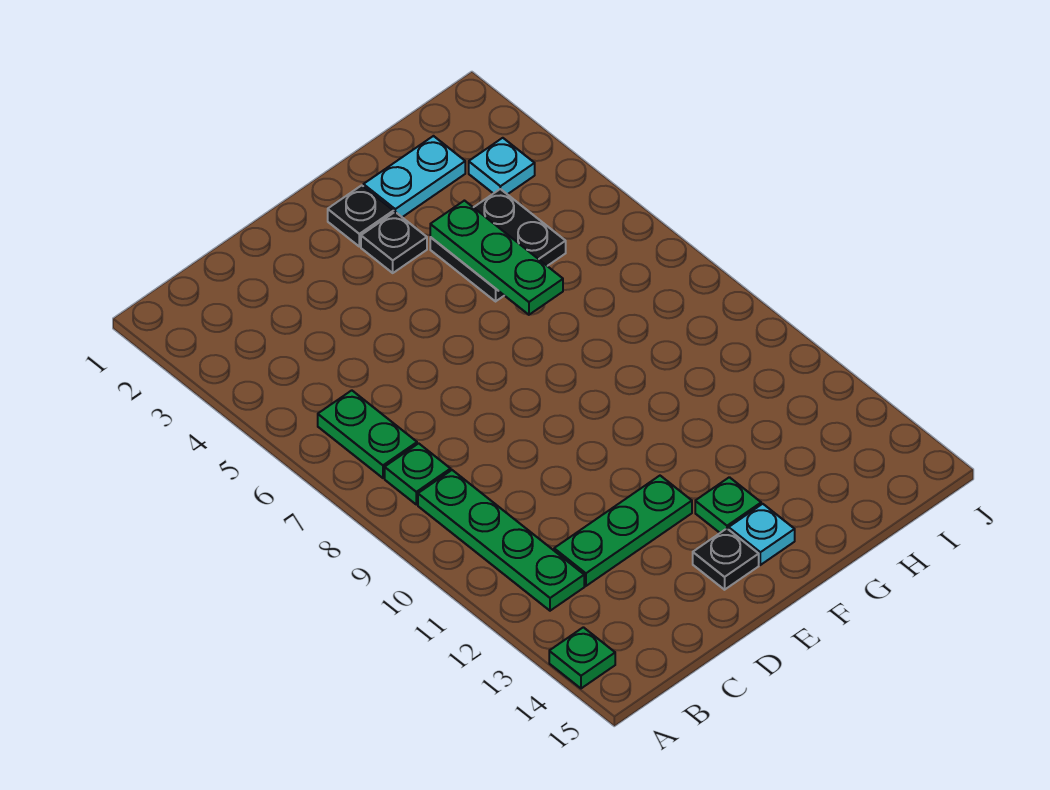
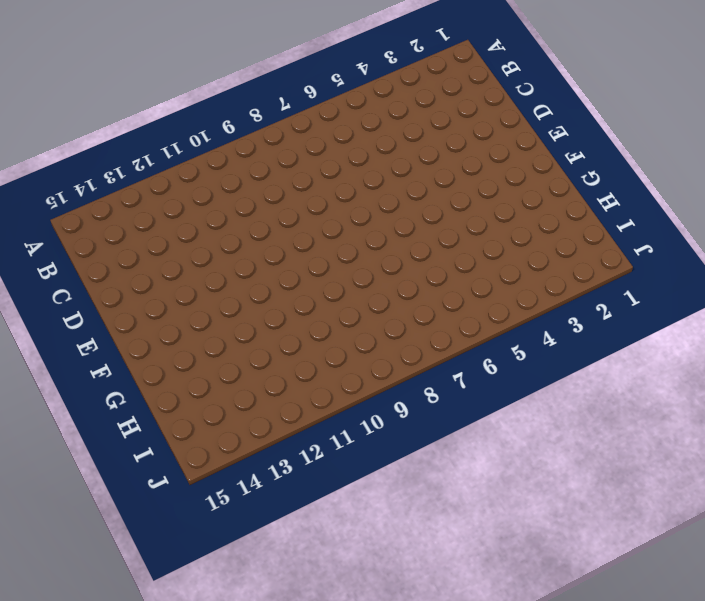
none -> green plate A14 level 1
none -> green plate B6:B7 level 1
none -> green plate B8 level 1

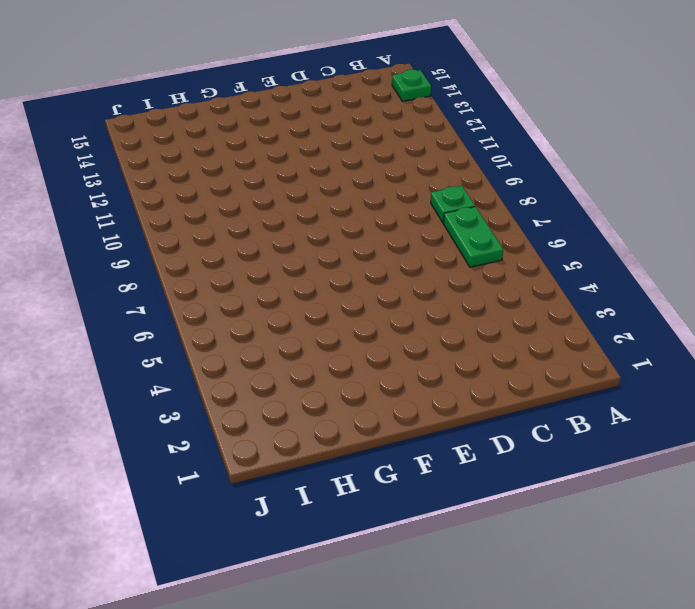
none -> green plate B9:B12 level 1
none -> green plate C12:E12 level 1
none -> black plate E14 level 1

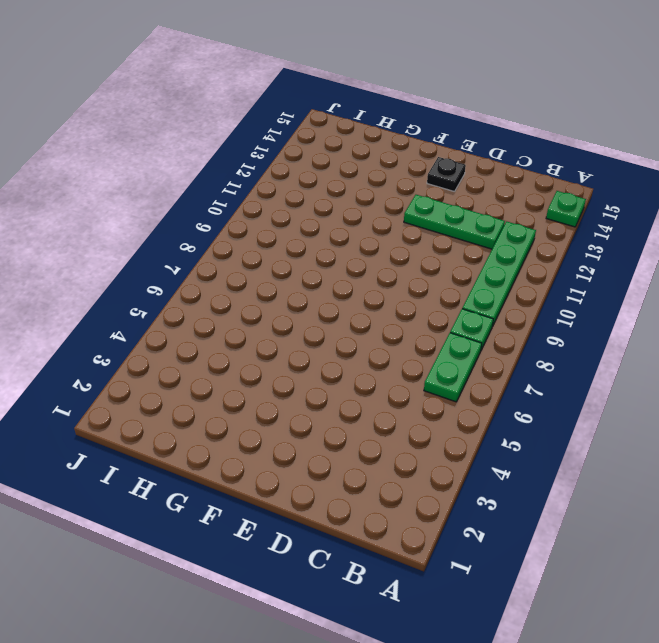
none -> black plate F2 level 1
none -> black plate F3 level 1
none -> green plate F13 level 1

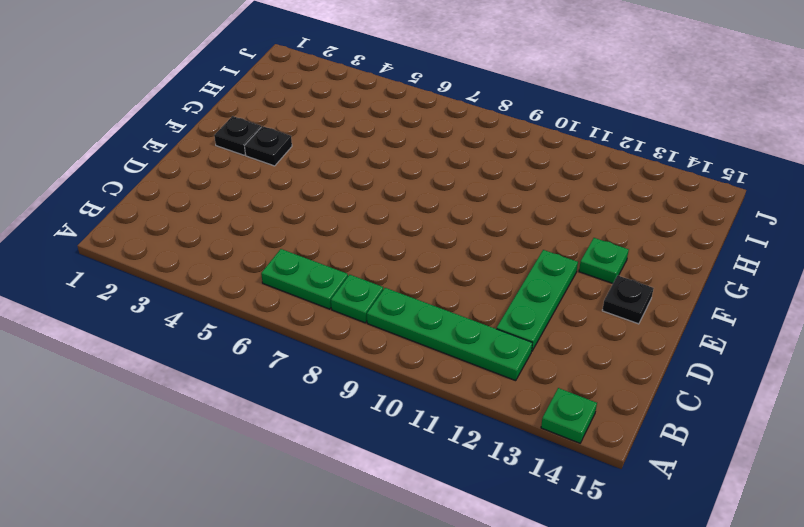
none -> cyan plate F14 level 1
none -> cyan plate G2:H2 level 1
none -> black plate G4:H5 level 1

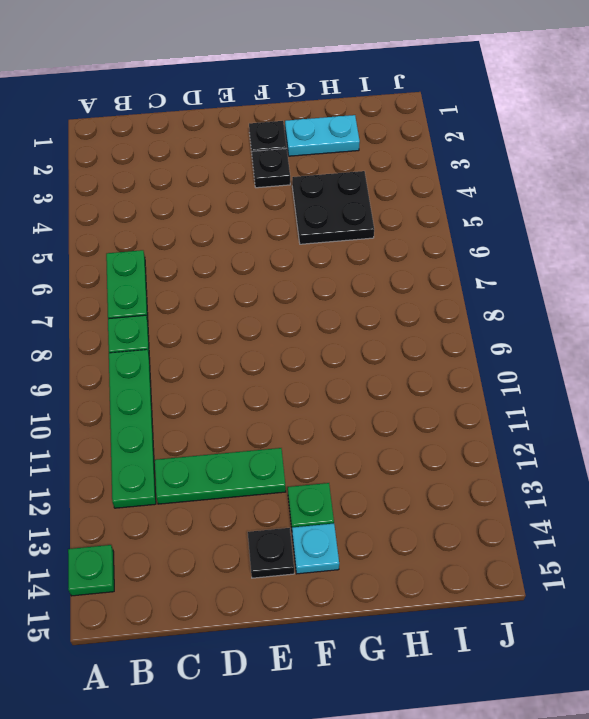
none -> cyan plate I3 level 1
none -> green plate G4:G6 level 2

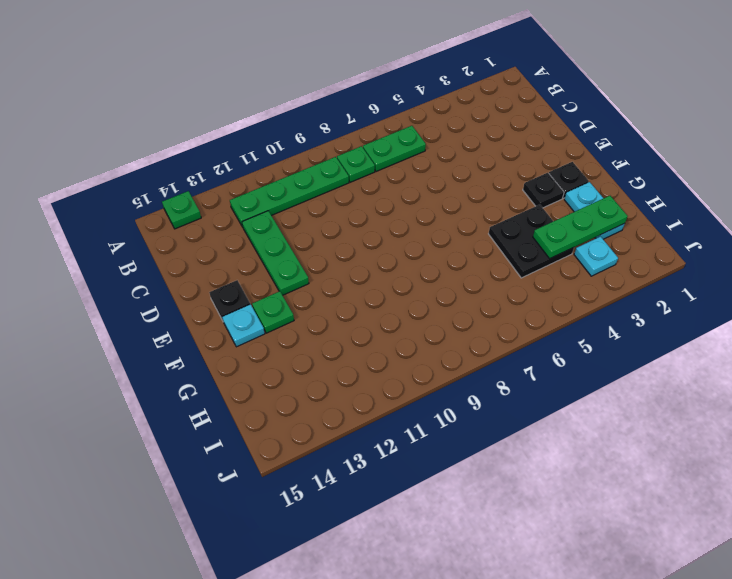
green plate H2:H4 level 2 -> green plate G4:G6 level 2

